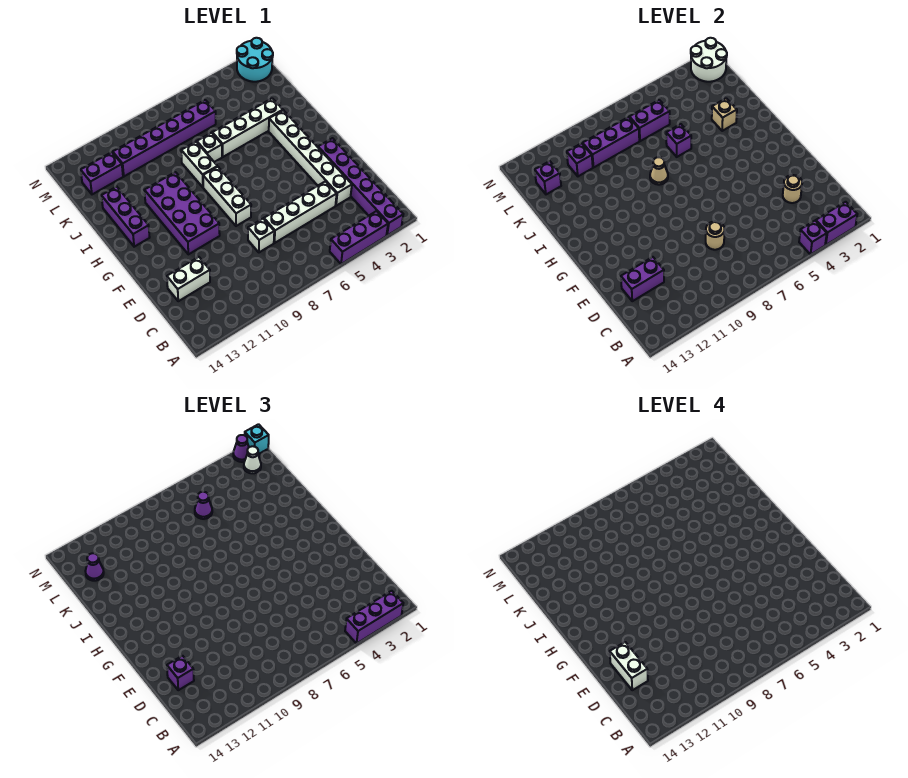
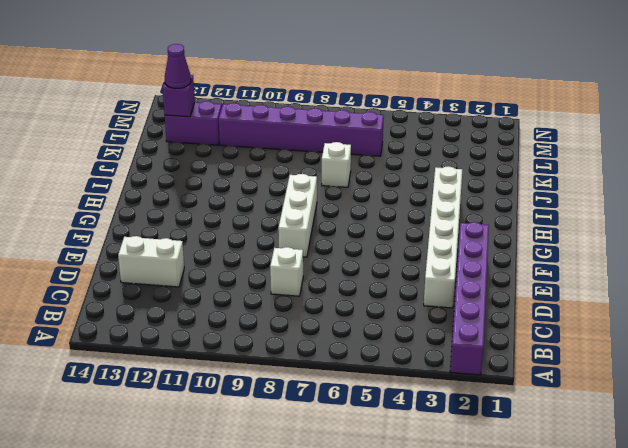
none -> purple brick A3:A5 level 1
none -> white brick D4:D7 level 1
none -> purple brick F10:I11 level 1
none -> purple brick H13:J13 level 1

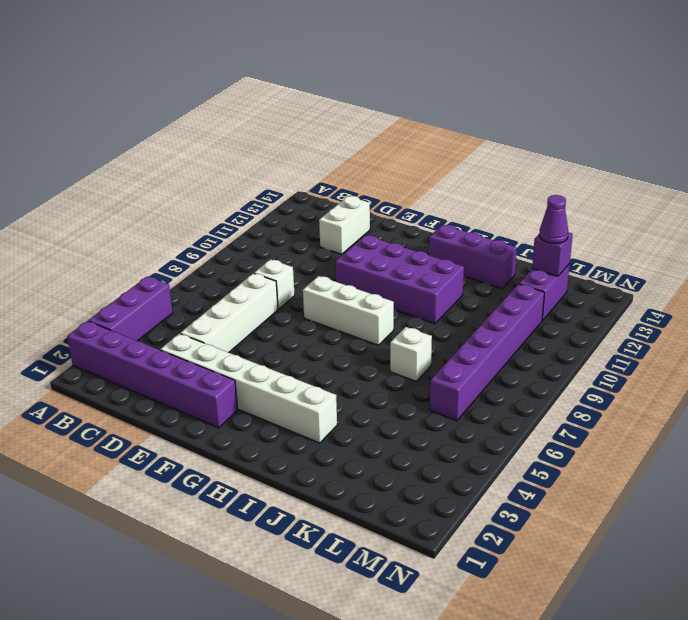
none -> white brick I8:J8 level 1
none -> white brick J3:J6 level 1
none -> cyan round brick M1:N2 level 1
none -> purple brick A2:A3 level 2

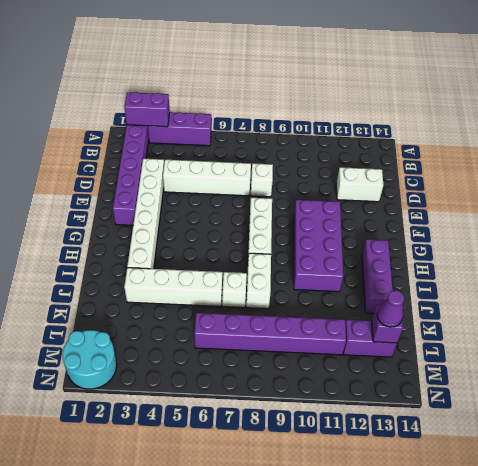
none -> purple brick A4 level 2
none -> tan round brick D3 level 2
none -> tan round brick D8 level 2
none -> purple brick D12:D13 level 2

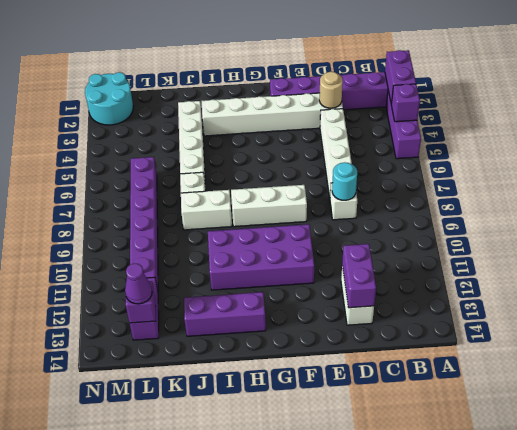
cyan round brick D8 level 2 -> tan round brick D8 level 2
none -> tan cone I8 level 2
none -> tan brick J3 level 2
none -> purple brick J6 level 2
none -> purple brick L6:L7 level 2

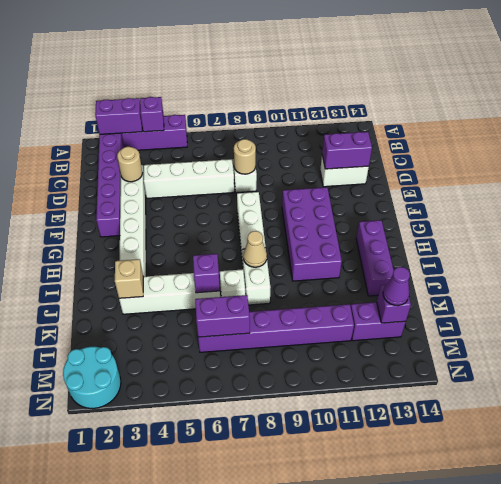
none -> purple brick L8:L10 level 2
none -> purple brick L11 level 2
none -> white round brick M1:N2 level 2
none -> purple brick A2:A4 level 3

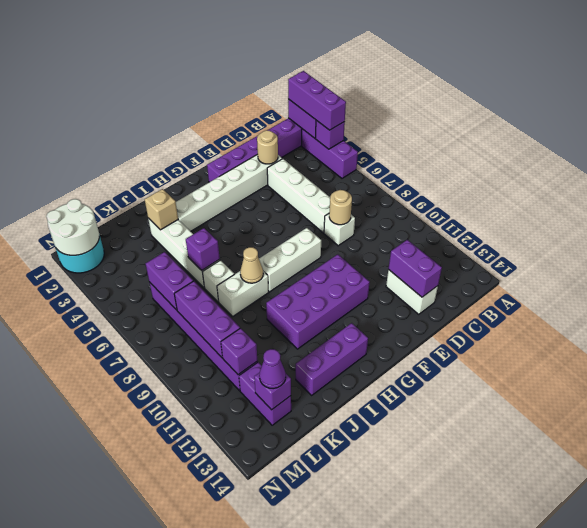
none -> purple brick D13 level 3
none -> purple cone L6 level 3
none -> white cone M2 level 3
none -> cyan brick N1 level 3

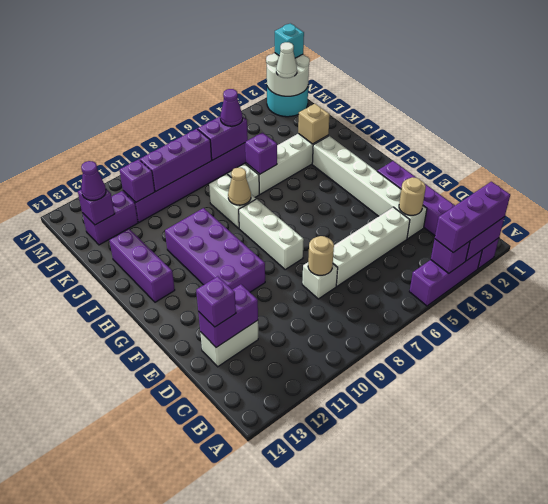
none -> purple cone N2 level 3
none -> white brick D13:E13 level 4

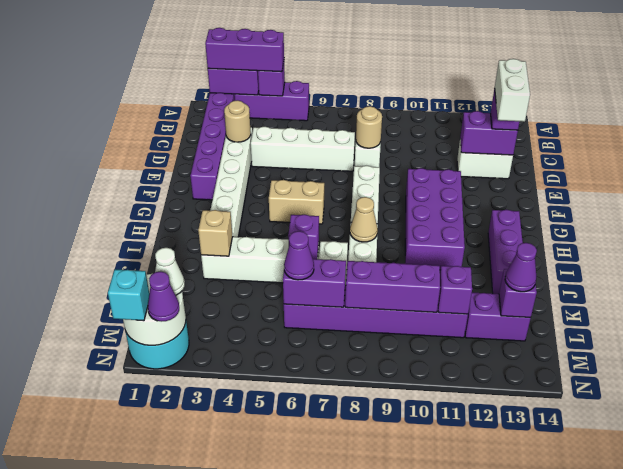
tan brick G5:G6 level 1 -> none

